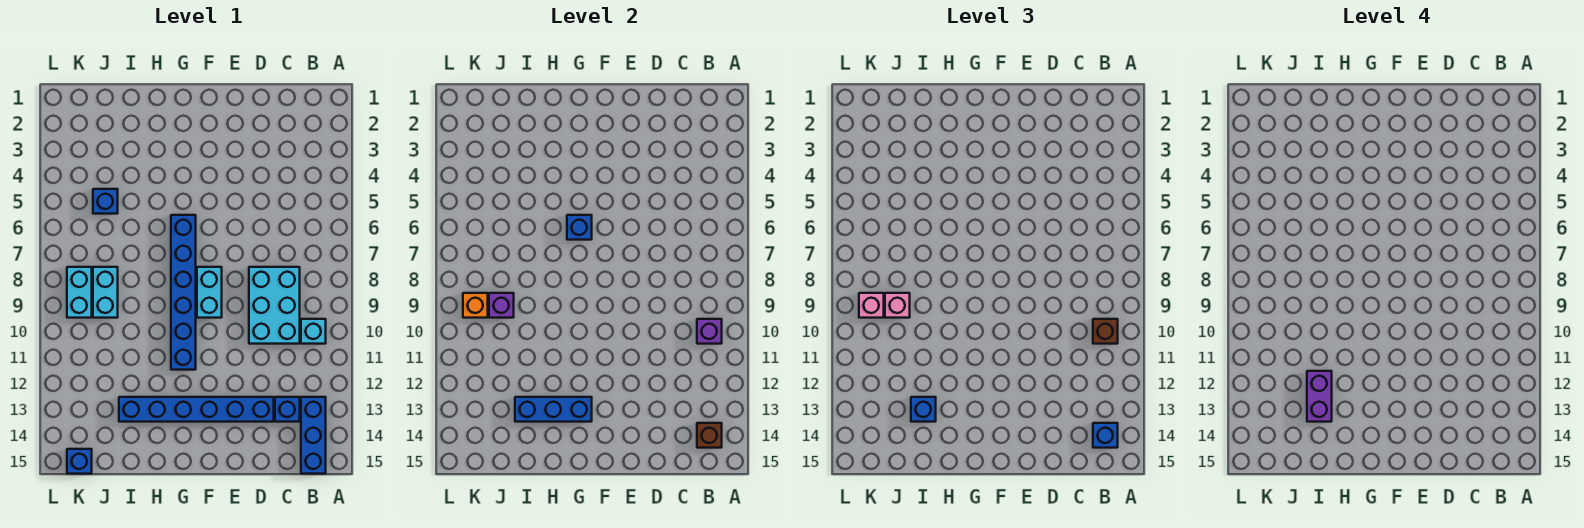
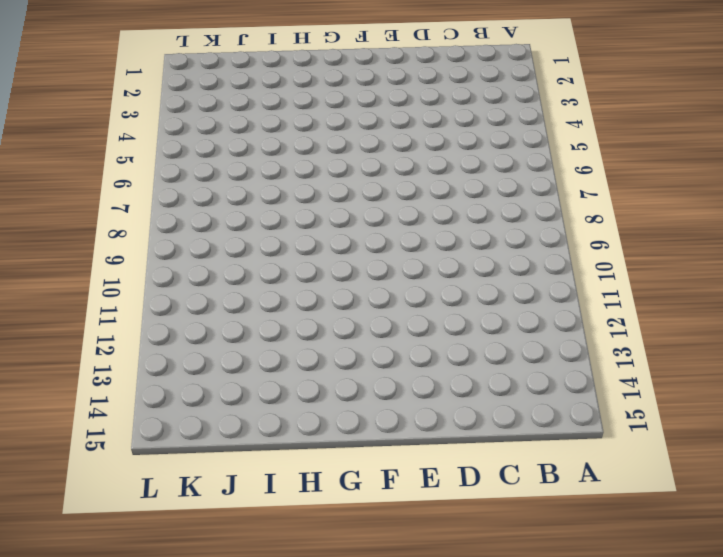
none -> cyan brick B10 level 1
none -> blue brick B13:B15 level 1
none -> cyan brick C8:D10 level 1

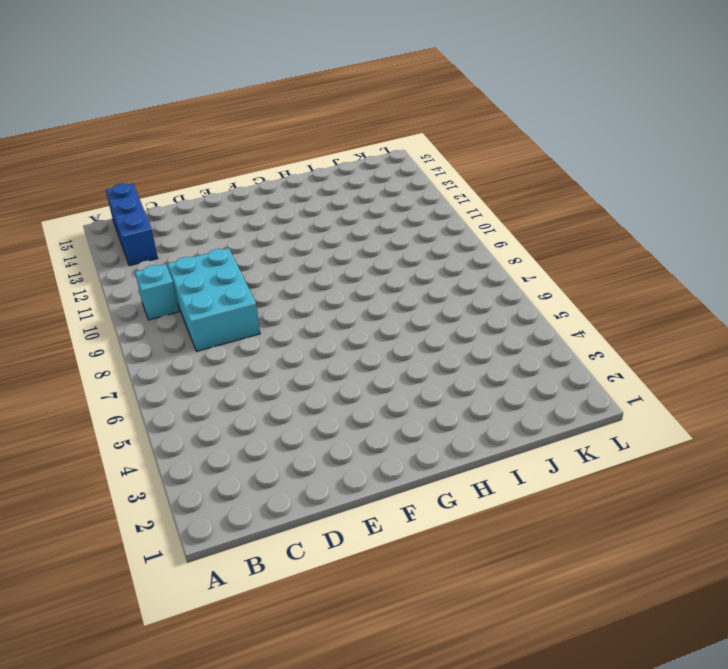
none -> blue brick C13 level 1
none -> blue brick D13:I13 level 1
none -> cyan brick F8:F9 level 1

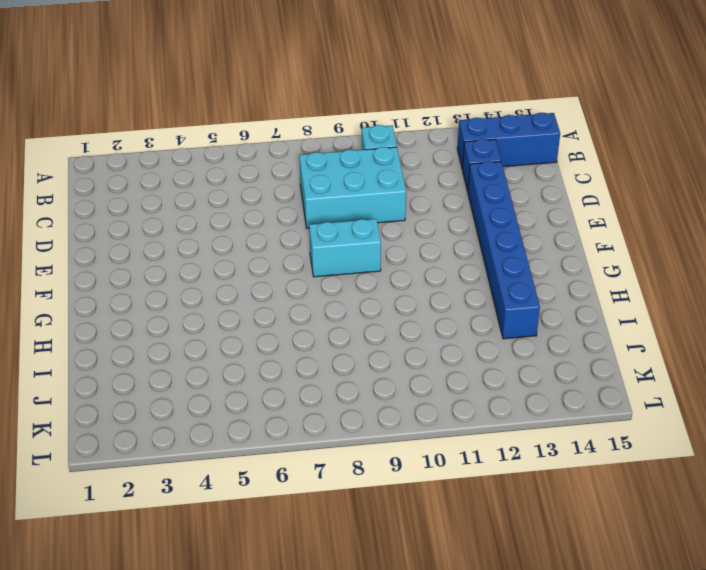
none -> blue brick G6:G11 level 1
none -> blue brick J5 level 1
none -> cyan brick J8:J9 level 1

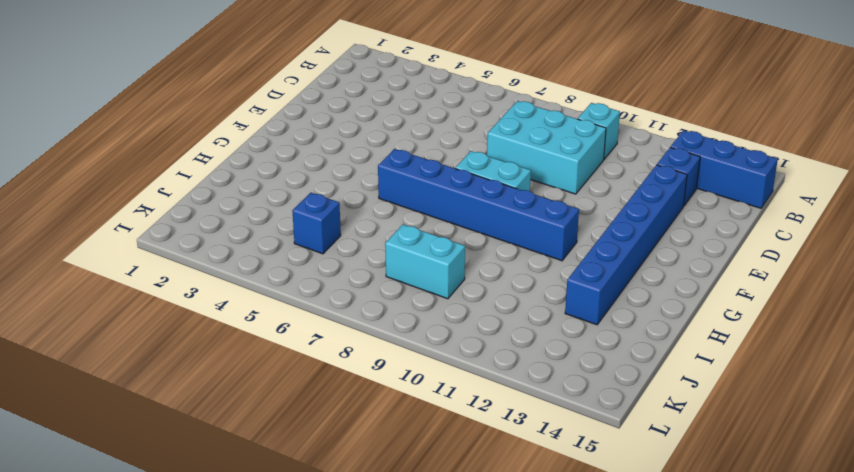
none -> cyan brick K8:K9 level 1
none -> blue brick K15 level 1
none -> purple brick B10 level 2

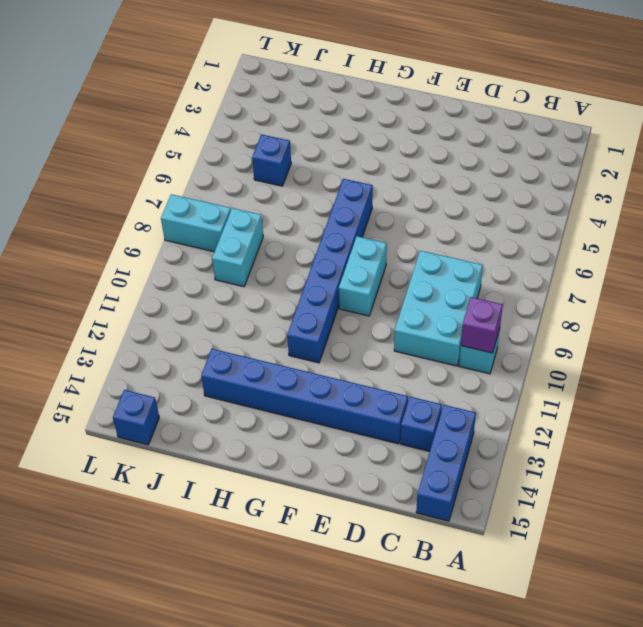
cyan brick K8:L8 level 1 -> cyan brick K8:K9 level 1
none -> brown brick B14 level 2
none -> blue brick G6 level 2
none -> blue brick G13:I13 level 2

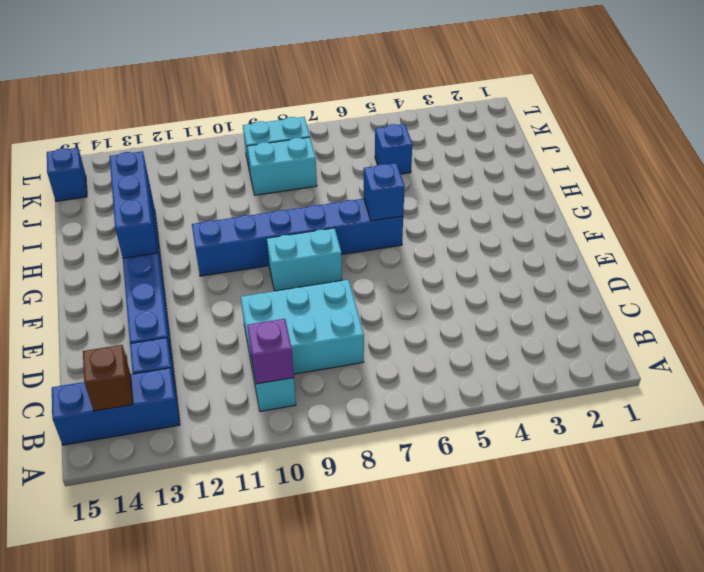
none -> purple brick J9 level 2
none -> orange brick K9 level 2
none -> brown brick B10 level 3

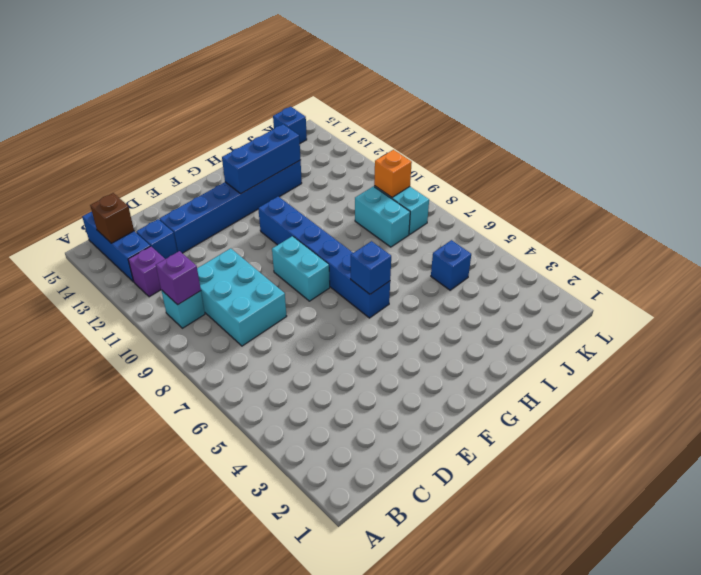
purple brick B12 level 1 -> purple brick J9 level 2
none -> brown brick B10 level 3
none -> blue brick B14 level 3
none -> blue brick I13 level 3

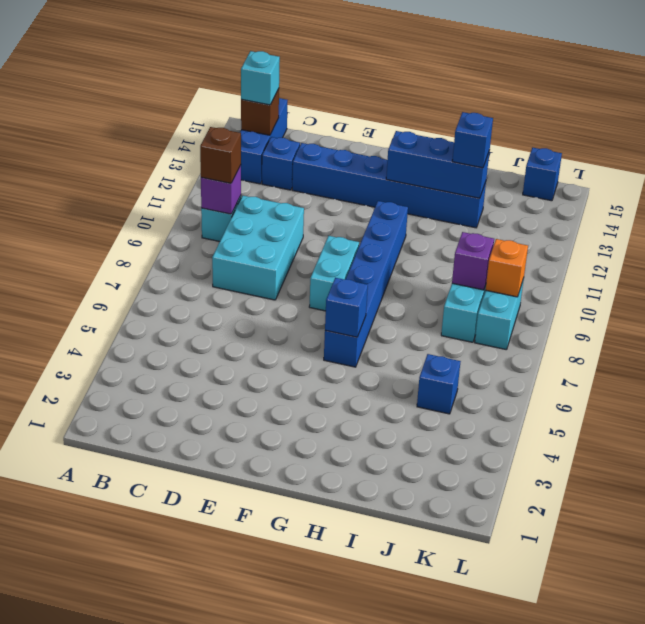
cyan brick B14 level 3 -> blue brick B14 level 3
none -> pink brick J9 level 3
none -> pink brick K9 level 3
none -> purple brick I12:I13 level 4

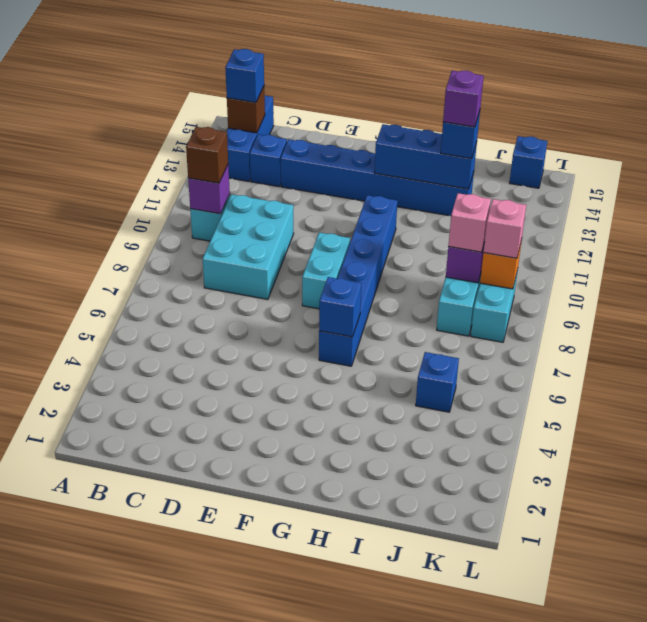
purple brick I13 level 4 -> purple brick I12:I13 level 4

